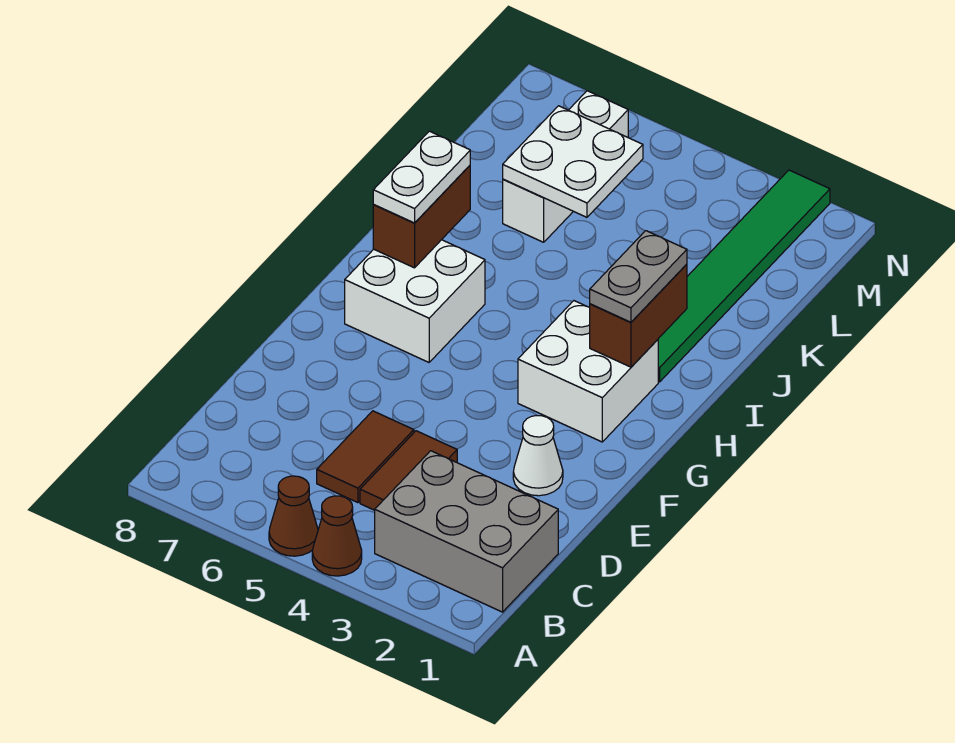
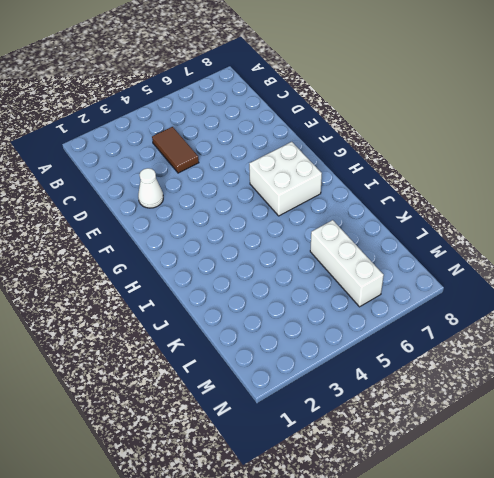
none -> brown cone A4 level 1
none -> brown cone A5 level 1
none -> grey brick B1:C3 level 1

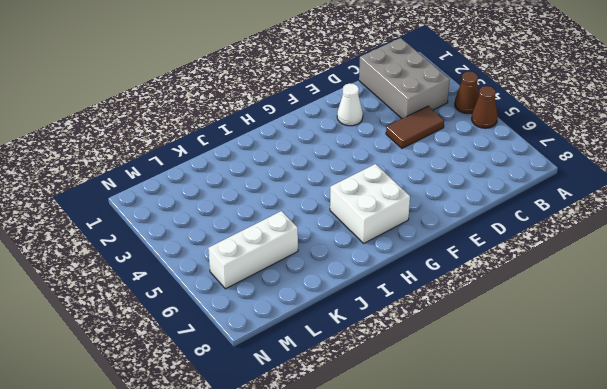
none -> brown tile C5:D5 level 1
none -> white brick G2:H3 level 1
none -> green tile I2:N2 level 1

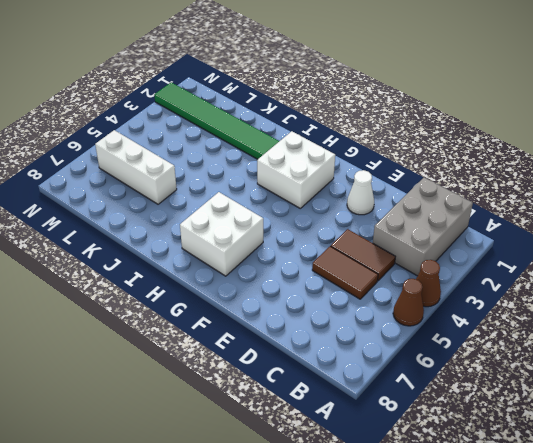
none -> brown brick H2:I2 level 2
none -> brown brick H7:I7 level 2
none -> white plate K5:L6 level 2

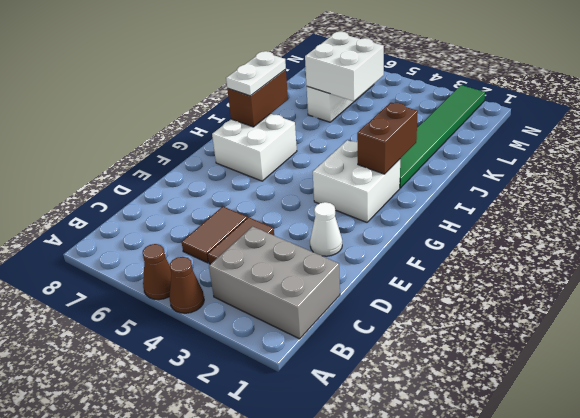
white brick K5:L6 level 2 -> white plate K5:L6 level 2
none -> grey plate H2:I2 level 3

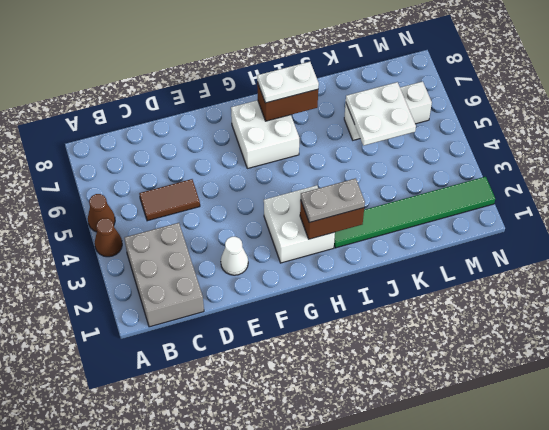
none -> brown tile C4:D4 level 1

